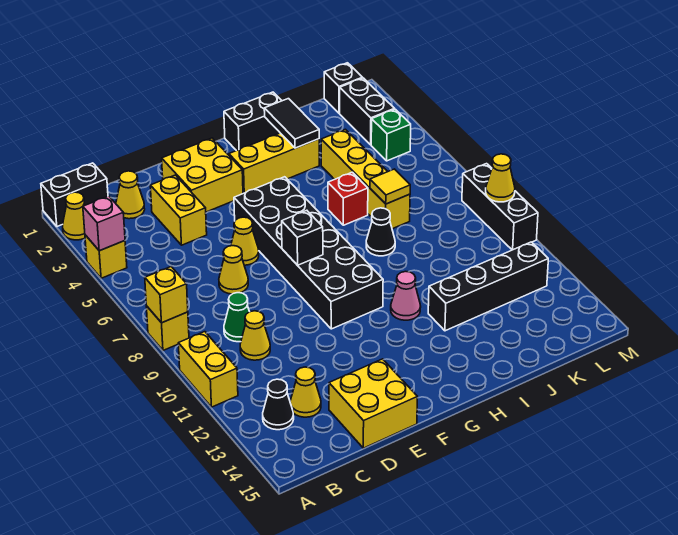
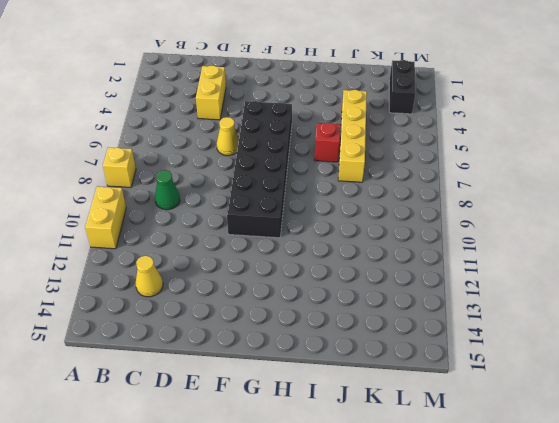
none -> black brick A1:B1 level 1
none -> yellow cone A2 level 1
none -> yellow brick A4 level 1
none -> black cone B13 level 1

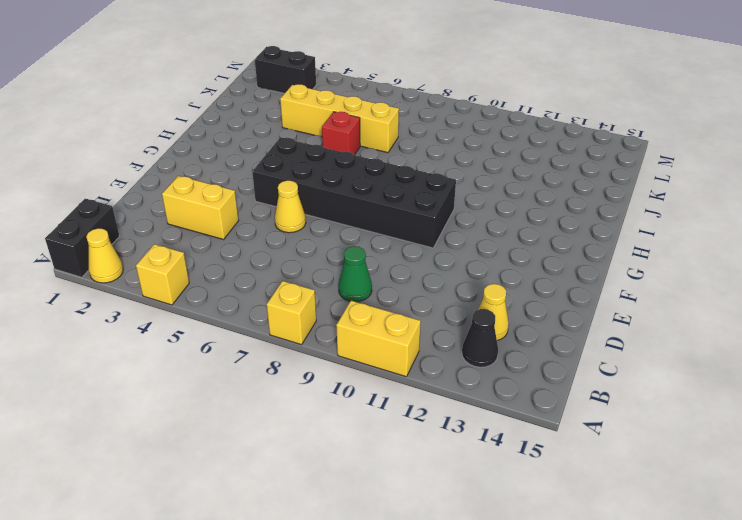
none -> yellow cone C2 level 1
none -> yellow cone C10 level 1
none -> yellow cone D7 level 1
none -> yellow brick D14:E15 level 1

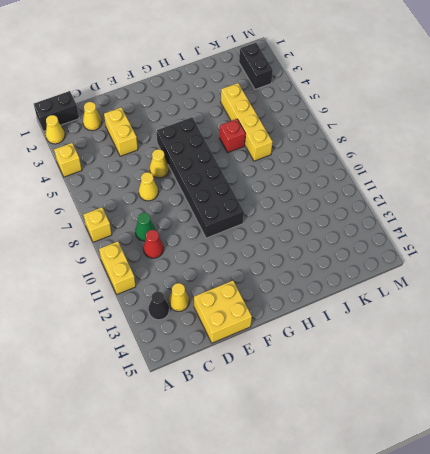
red cone C10 level 1 -> yellow cone C10 level 1
none -> yellow brick E2:F3 level 1
none -> yellow brick G3:I3 level 1
none -> black brick H1:I1 level 1
none -> pink cone H11 level 1

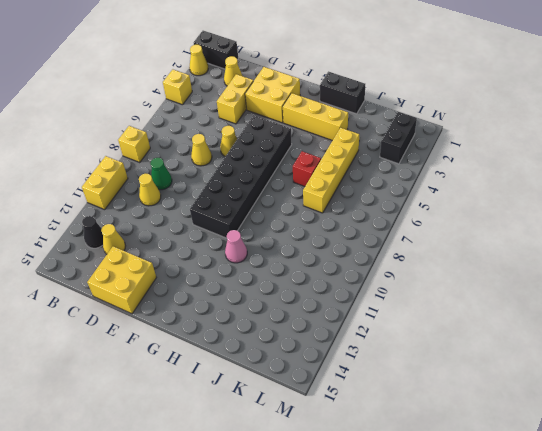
none -> black cone I8 level 1
none -> black brick I12:L12 level 1
none -> black brick L1 level 1
none -> green brick L4 level 1

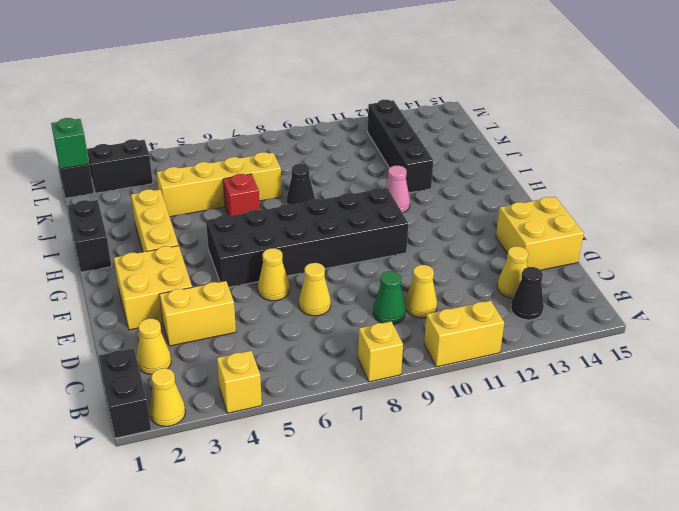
green brick L1 level 2 -> green brick L4 level 1
none -> black brick M8:M10 level 1
none -> pink brick A4 level 2
none -> yellow brick A8 level 2
none -> black brick F8 level 2

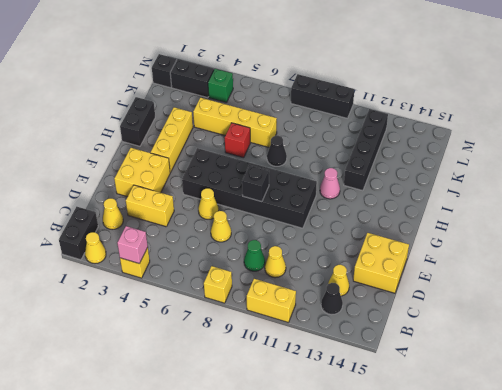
none -> yellow brick A8 level 2
none -> black tile I2:I3 level 2
none -> yellow tile J7 level 2
none -> yellow cone M9 level 2

